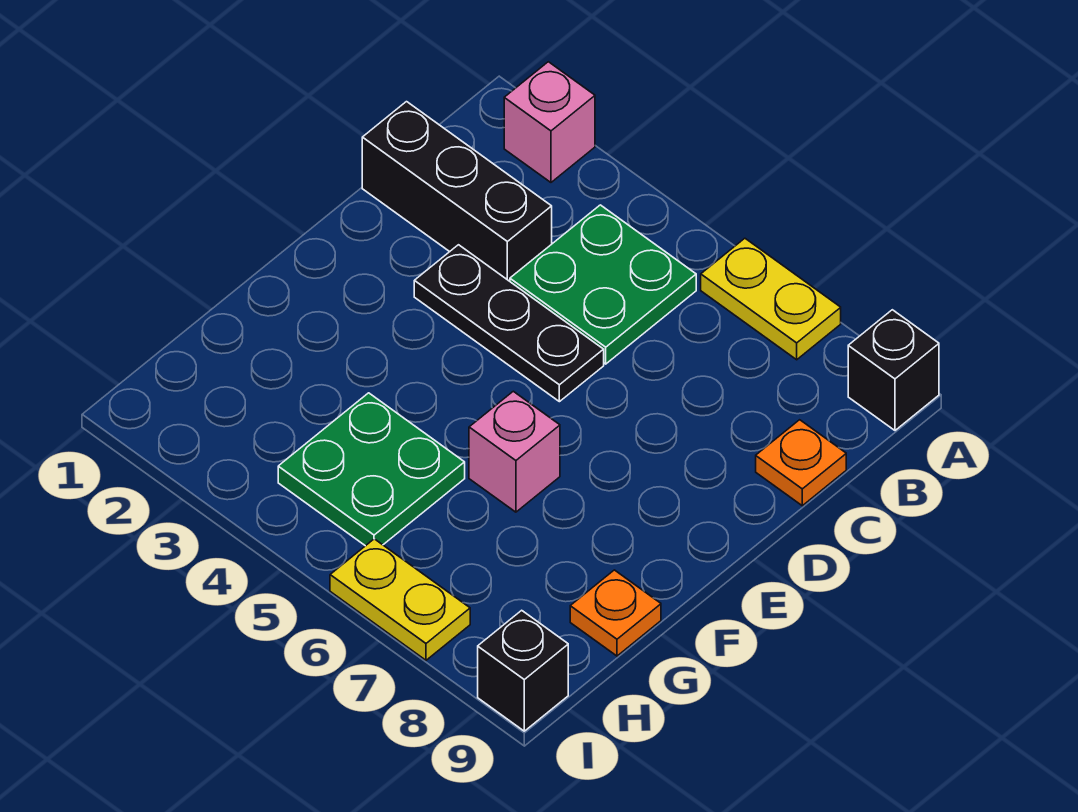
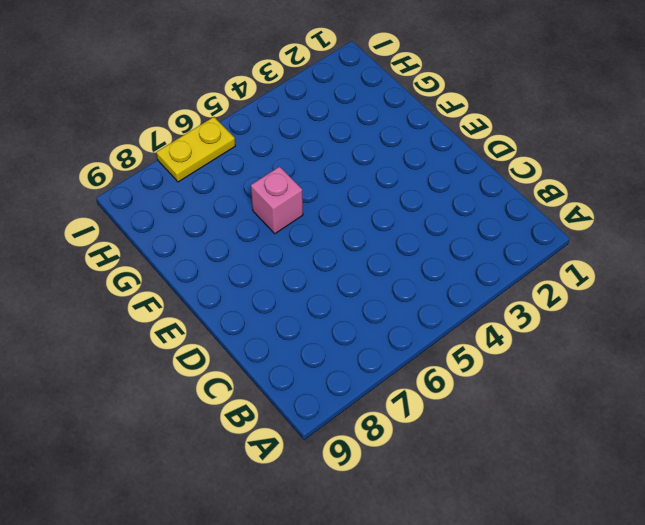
none -> pink brick A2 level 1
none -> yellow plate A6:A7 level 1
none -> black brick A9 level 1

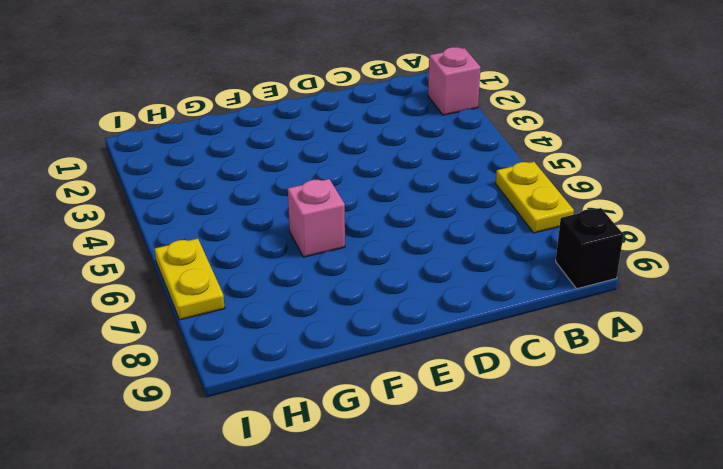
none -> green plate B4:C5 level 1
none -> black brick C1:C3 level 1
none -> orange plate C9 level 1

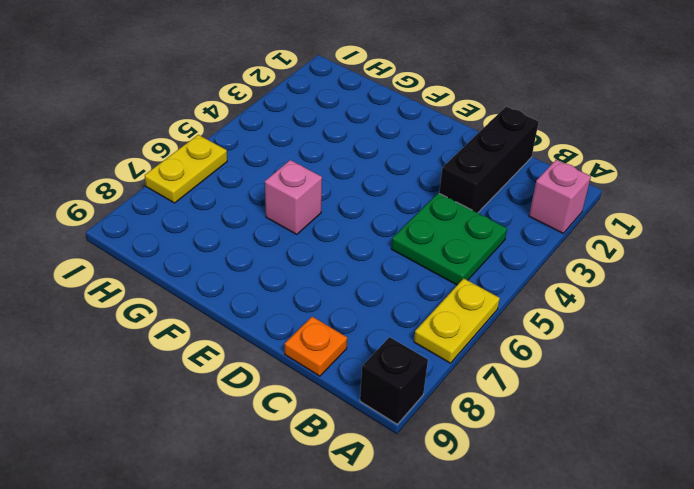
none -> black plate D3:D5 level 1
none -> green plate G4:H5 level 1
none -> orange plate G9 level 1

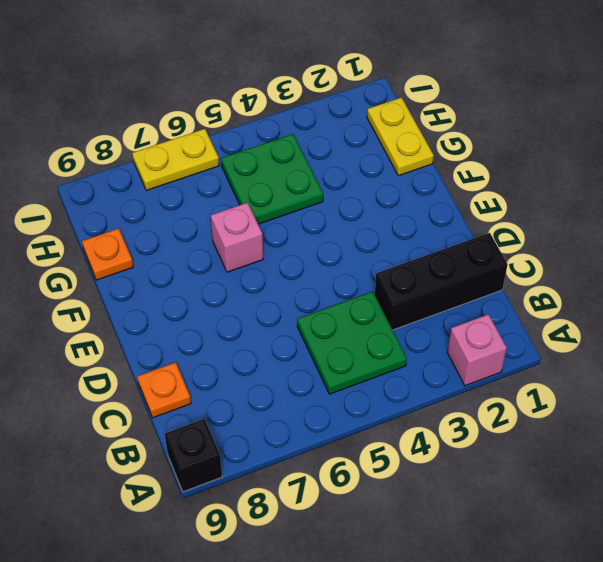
yellow plate G1:H1 level 1 -> yellow plate A6:A7 level 1
none -> black plate D3:D5 level 1
none -> black brick I9 level 1

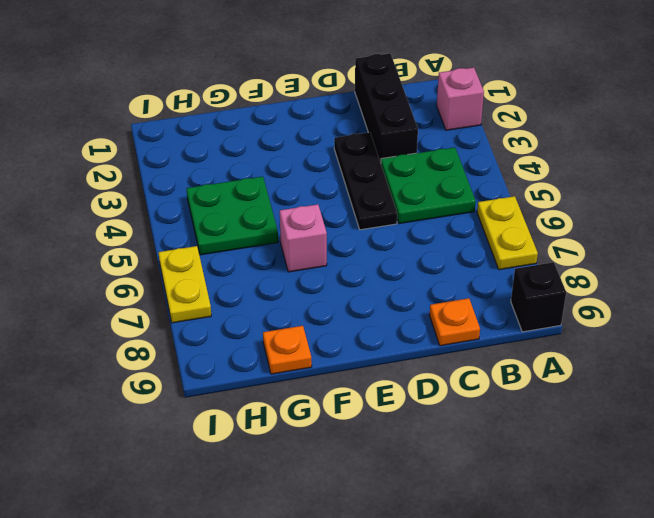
none -> black brick I9 level 1

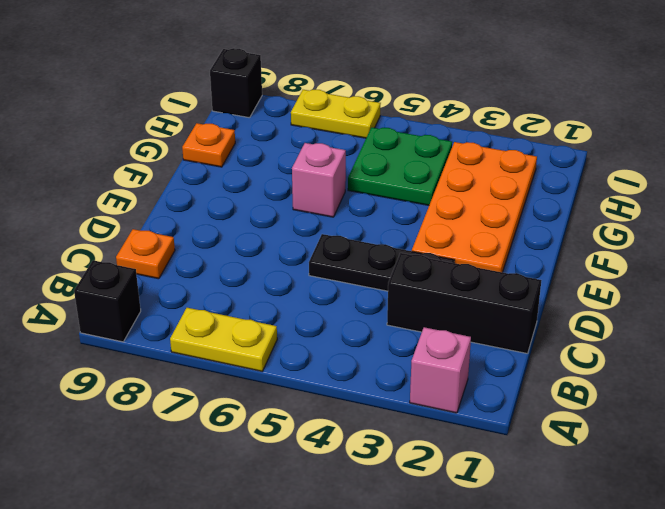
orange plate E2:H3 level 1 -> none
none -> green plate B4:C5 level 1

